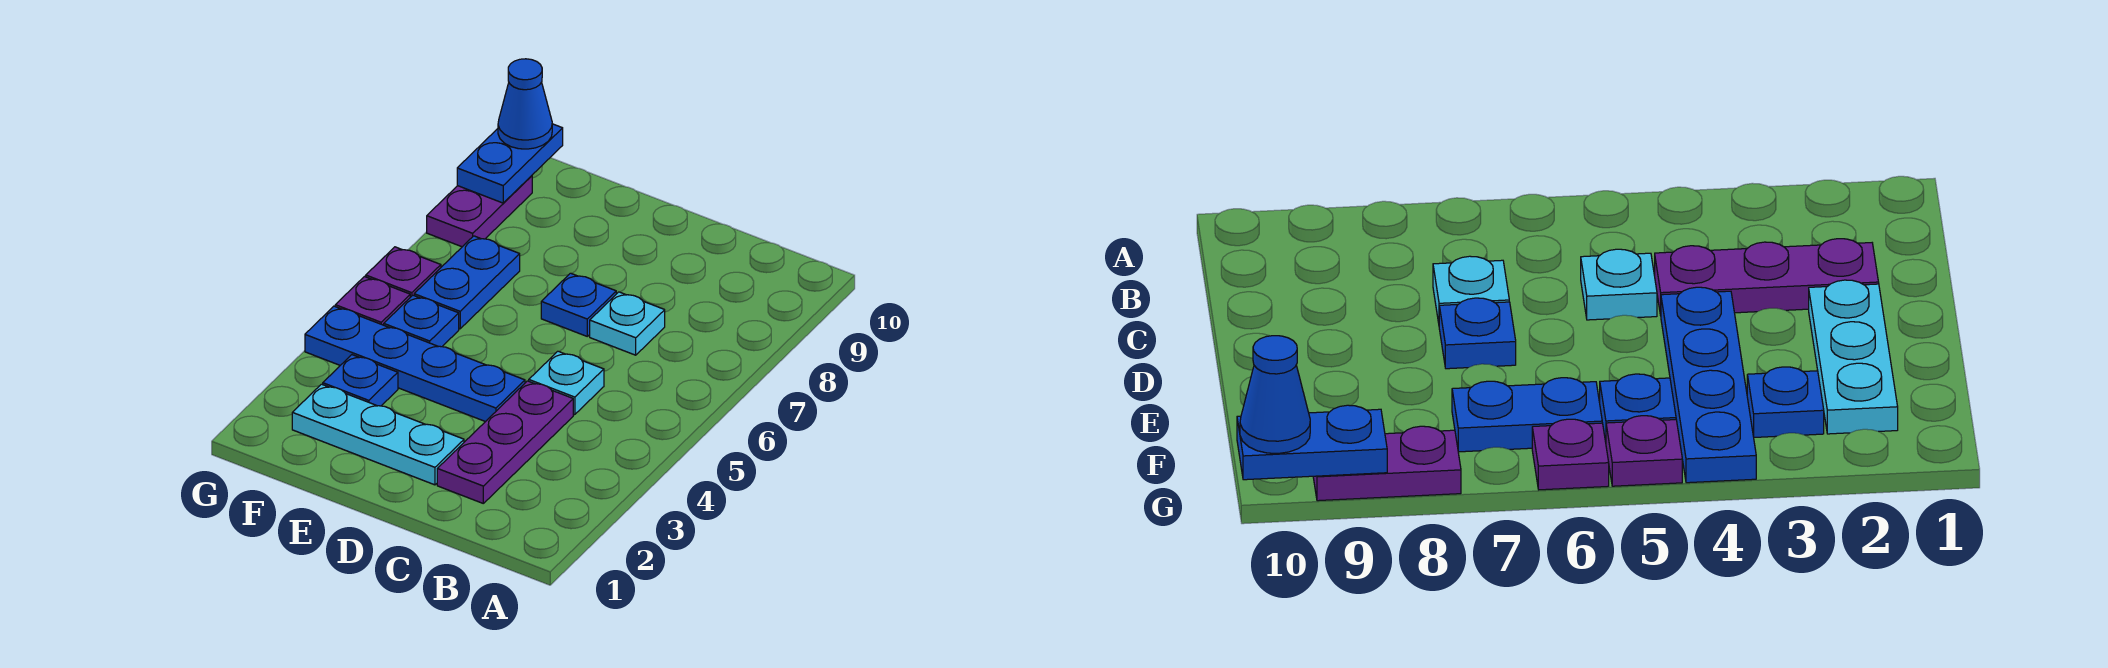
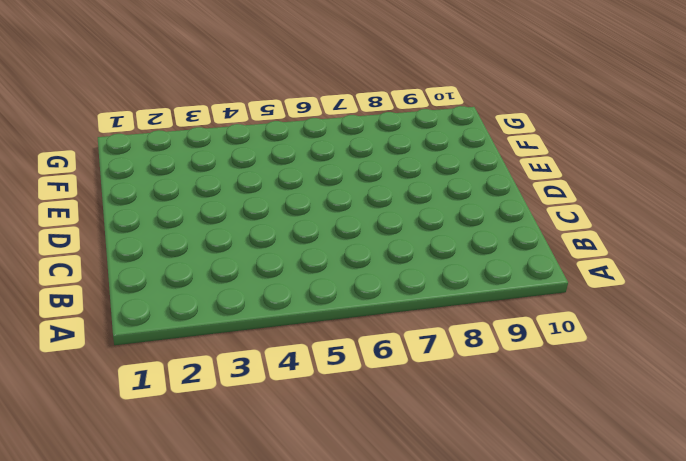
none -> purple plate C2:C4 level 1
none -> cyan plate C5 level 1
none -> cyan plate C7 level 1

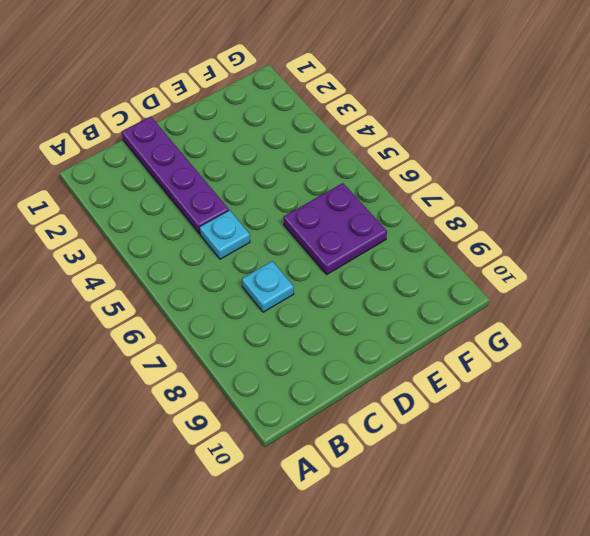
purple plate C1:C4 level 1 -> purple plate C2:C4 level 1
purple plate E6:F7 level 1 -> blue plate F6:F7 level 1
none -> cyan plate D2:F2 level 1
none -> blue plate D4:G4 level 1
none -> blue plate D7 level 1

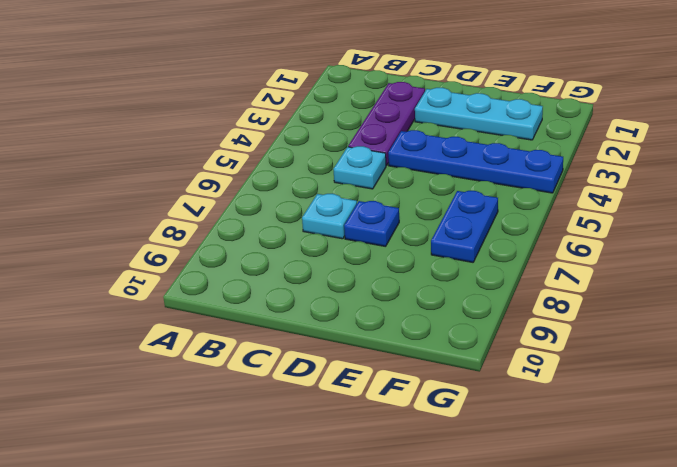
none -> blue plate F3 level 1
none -> blue plate F5 level 1
none -> purple plate G5 level 1

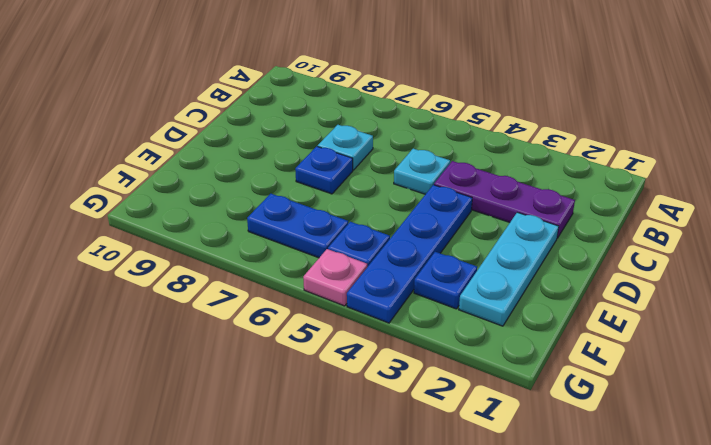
pink plate G5 level 1 -> purple plate G5 level 1
none -> purple plate G6 level 1
none -> purple plate G8:G9 level 1
none -> blue plate G9:G10 level 2

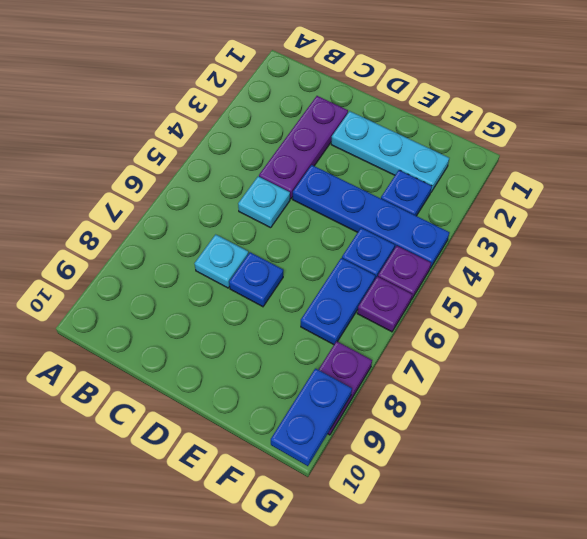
none -> blue cone G10 level 3

